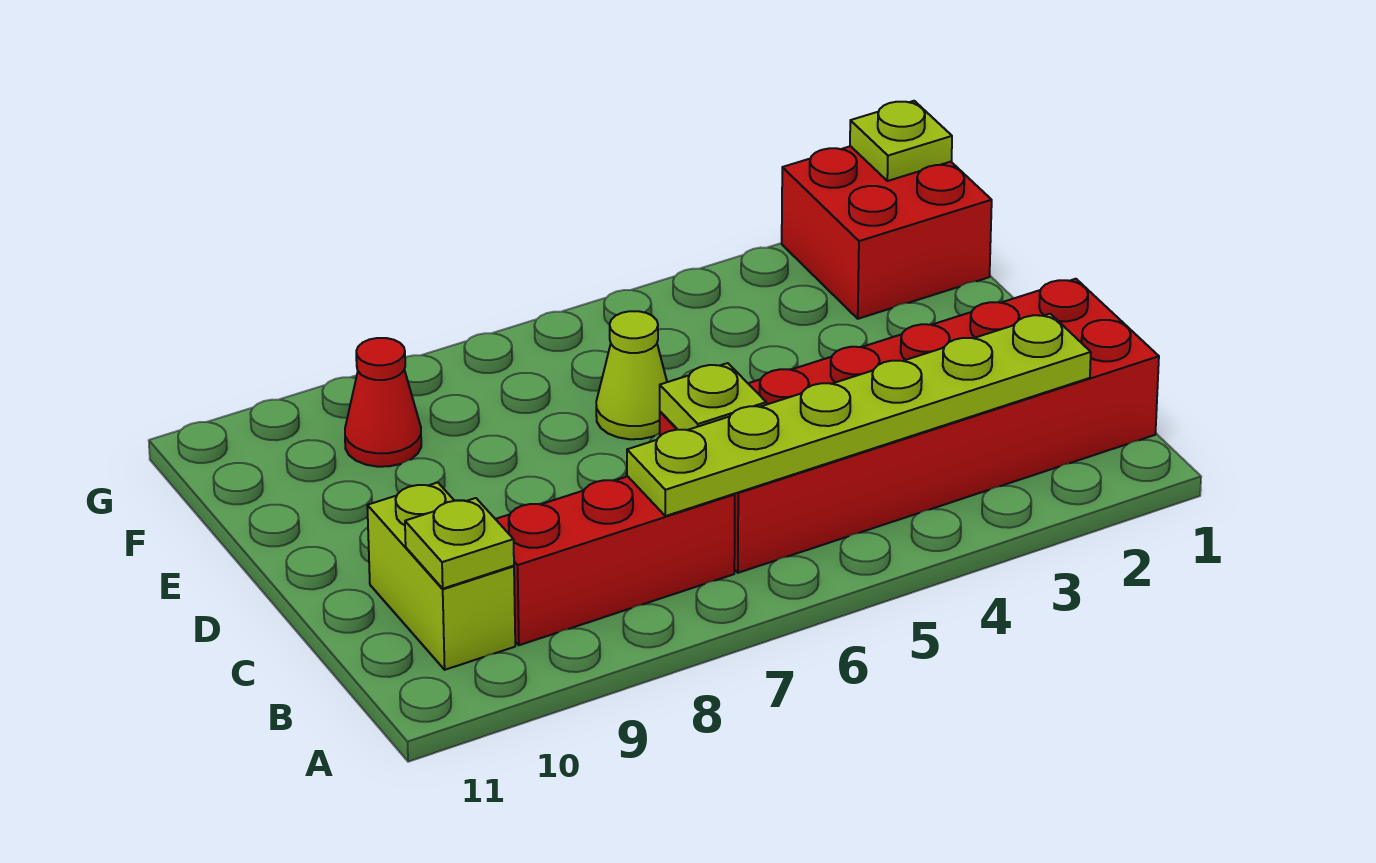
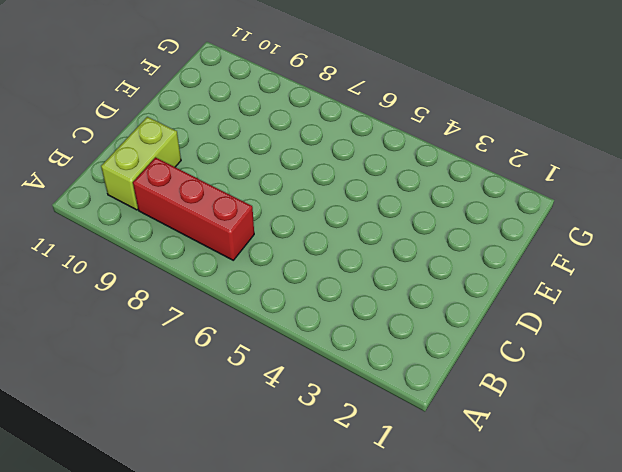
none -> red brick B1:C6 level 1
none -> lime cone E6 level 1

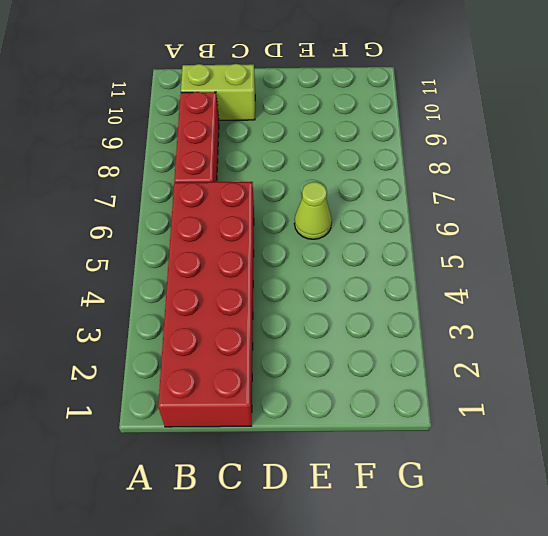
none -> red brick F1:G2 level 1
none -> red cone F9 level 1

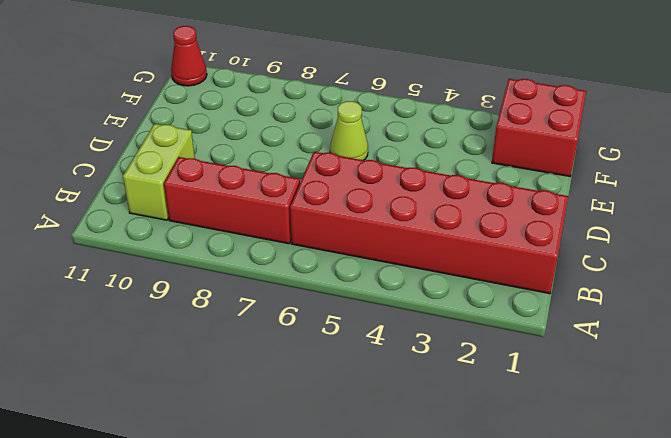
red cone G11 level 1 -> red cone F9 level 1
none -> lime plate B2:B7 level 2
none -> lime plate B10 level 2

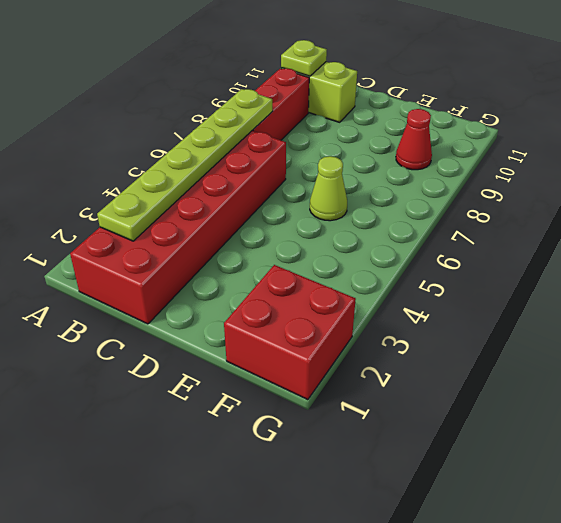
none -> lime plate C6 level 2
none -> lime plate G1 level 2

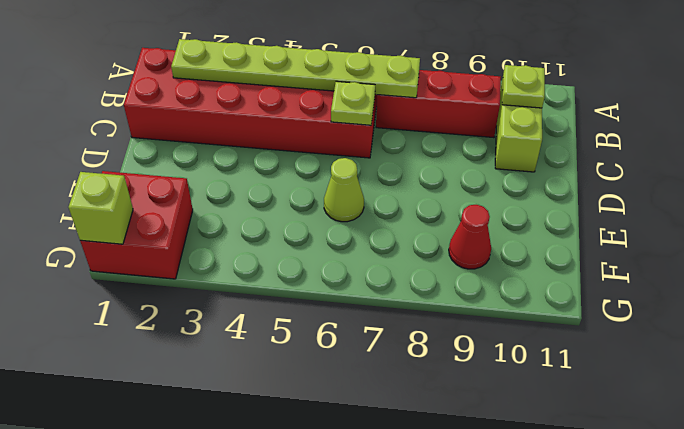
lime brick G1 level 2 -> lime plate G1 level 2

